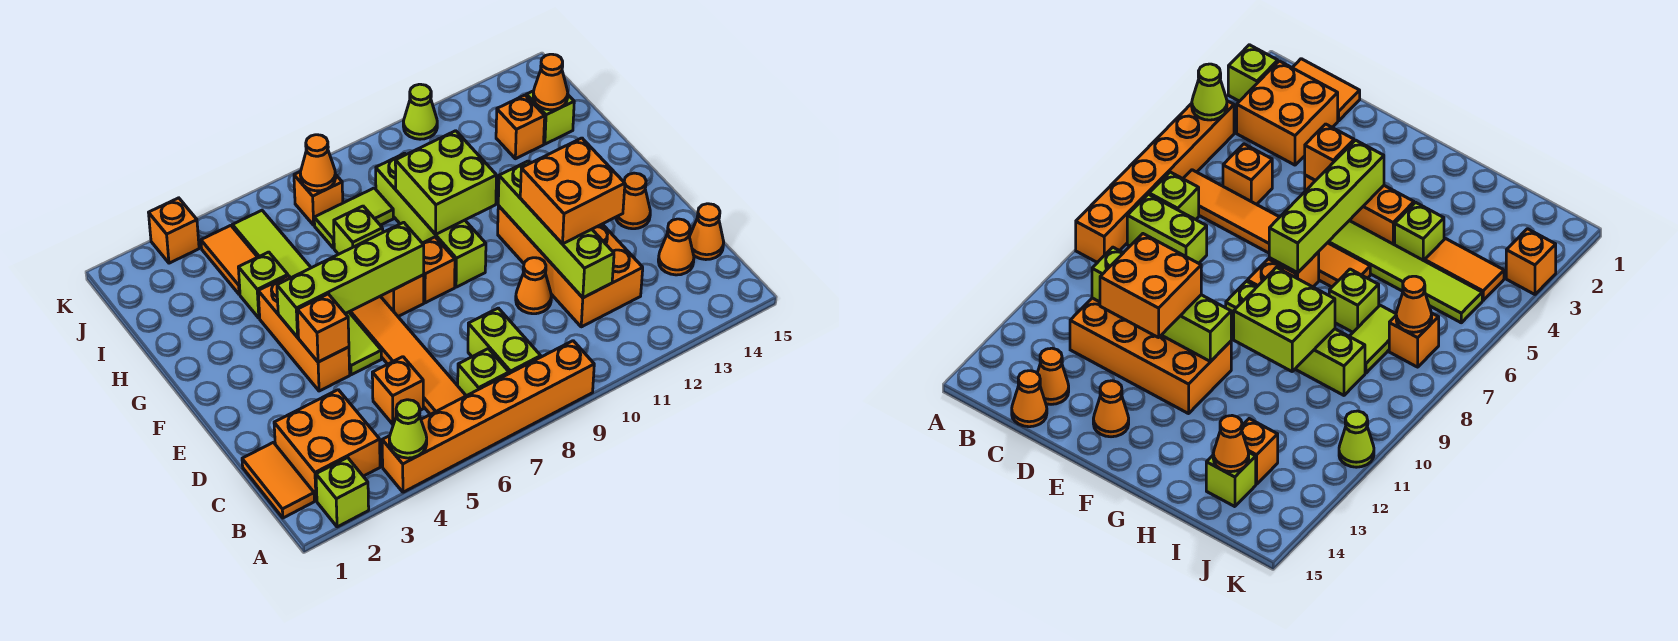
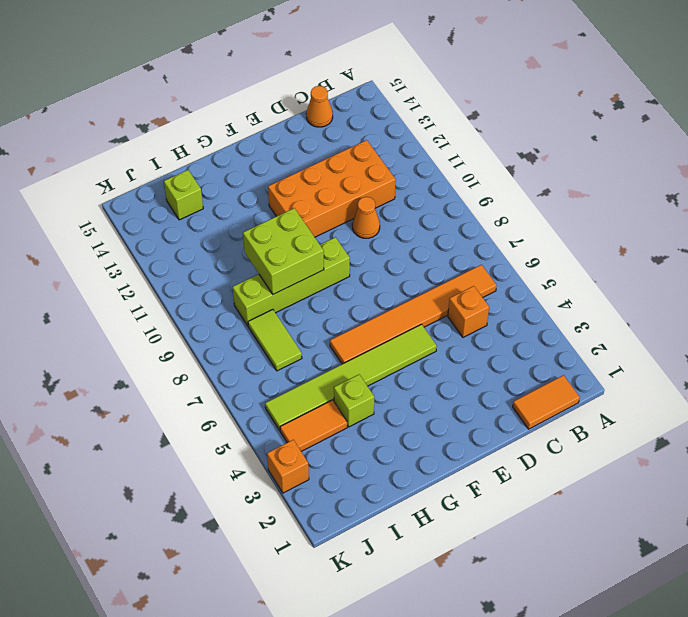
none -> lime brick A2 level 1
none -> orange brick A4:A9 level 1
none -> orange brick B2:C3 level 1
none -> lime brick B7 level 1

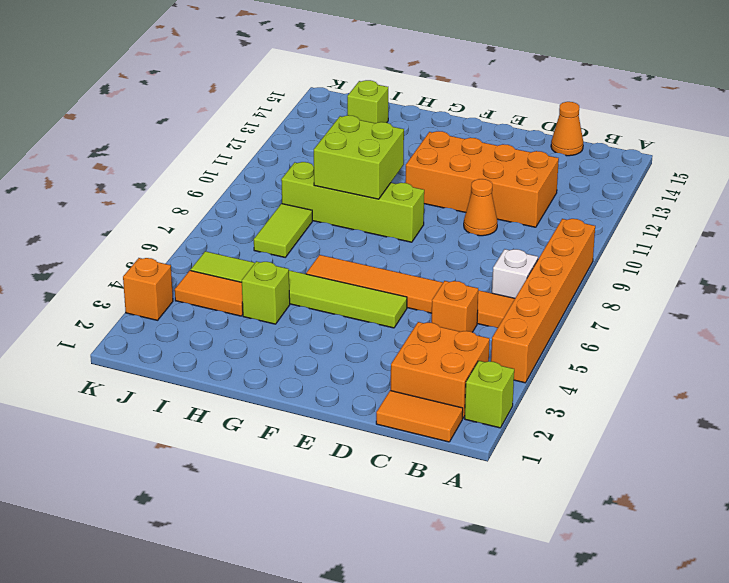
white brick B7 level 1 -> lime brick B7 level 1
none -> lime brick B8:C8 level 1
none -> orange cone C14 level 1
none -> orange brick E4:G4 level 1
none -> orange cone E14 level 1

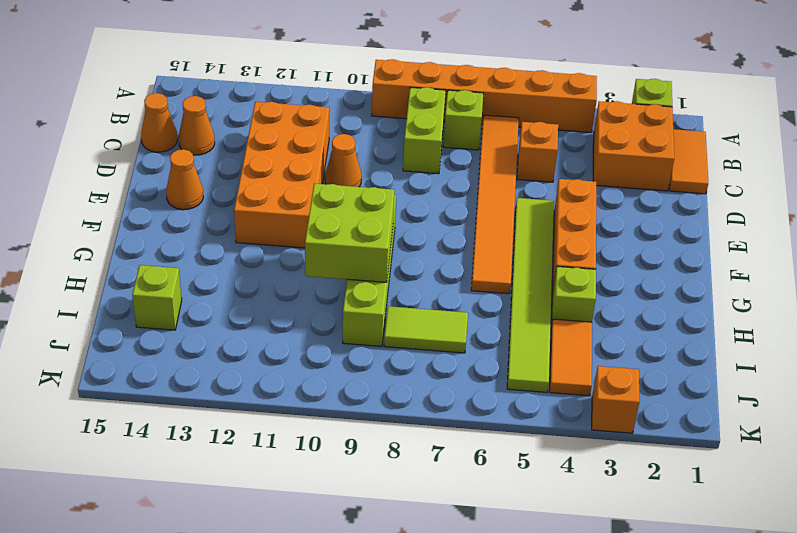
none -> orange brick F7 level 1
none -> orange brick F8 level 1
none -> lime brick H7 level 1
none -> orange brick I13 level 1

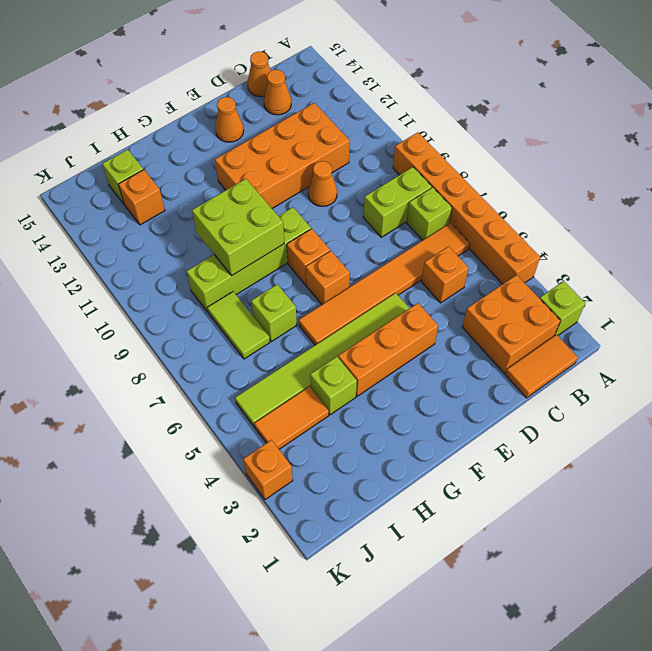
none -> orange brick J7 level 1
none -> lime cone K11 level 1
none -> lime cone A4 level 2
none -> lime brick C11:F11 level 2

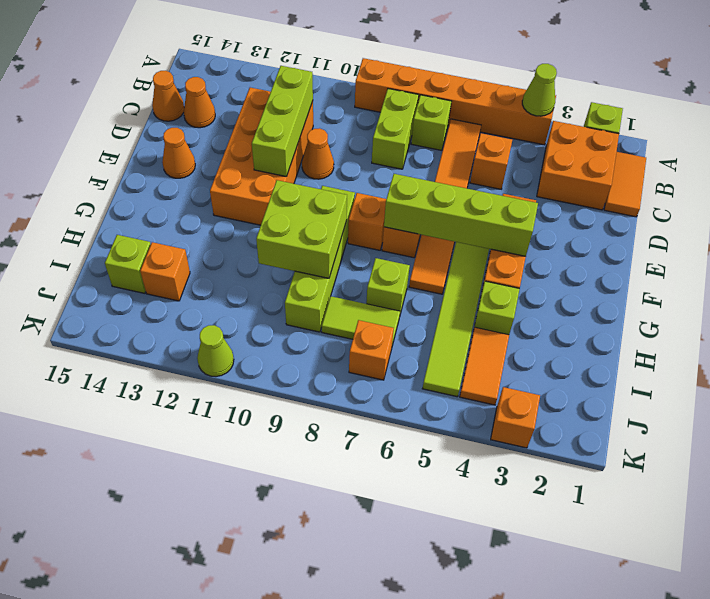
lime brick C11:E11 level 2 -> lime brick C11:F11 level 2
none -> orange brick E4 level 2
none -> orange cone I14 level 2
none -> orange cone J7 level 2
none -> orange brick D11:E12 level 3

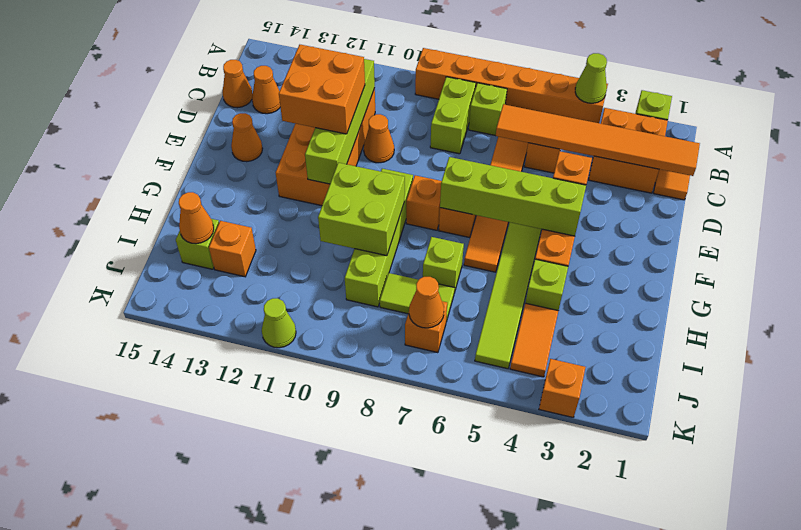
orange tile C1:C6 level 2 -> none

